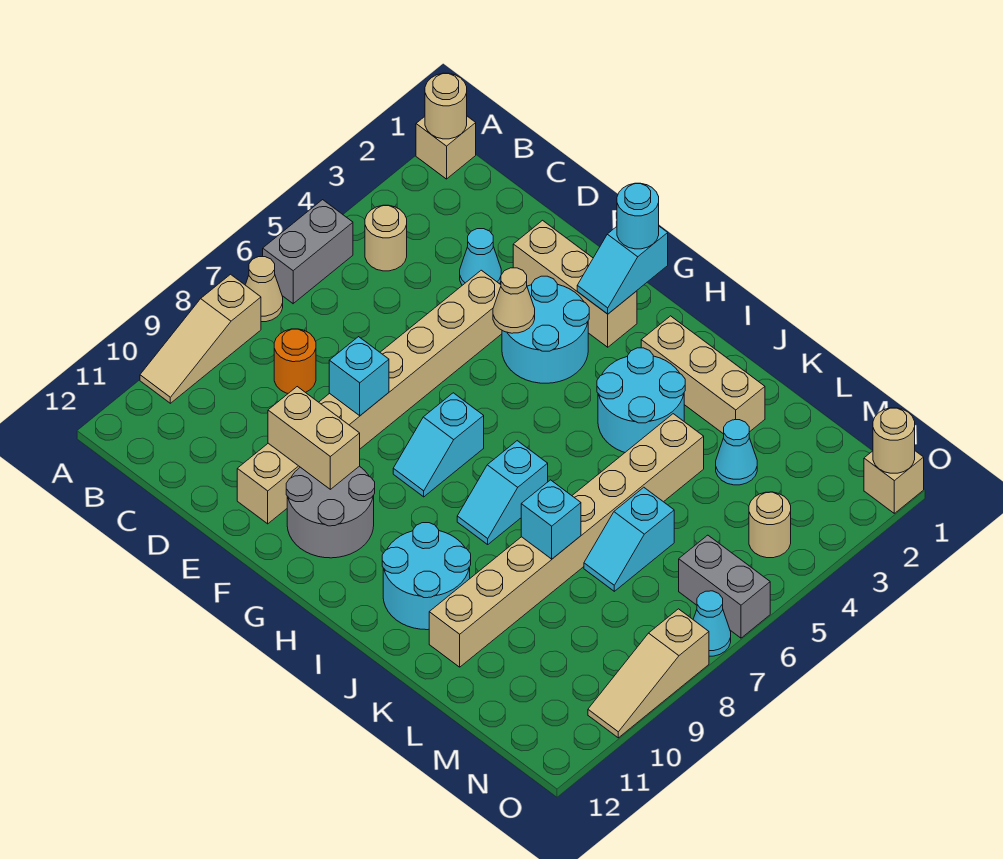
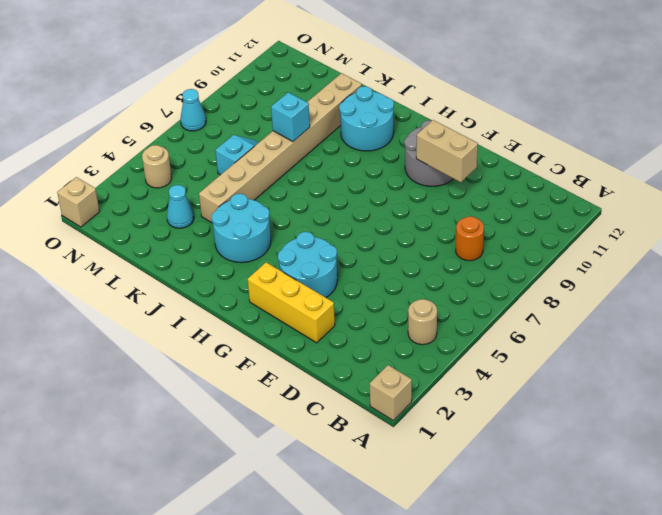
yellow brick E2:G2 level 1 -> tan brick E2:G2 level 1
none -> grey brick A5:A6 level 1
none -> tan cone A7 level 1
none -> tan slope A8:A10 level 1 top 8
none -> cyan cone D3 level 1

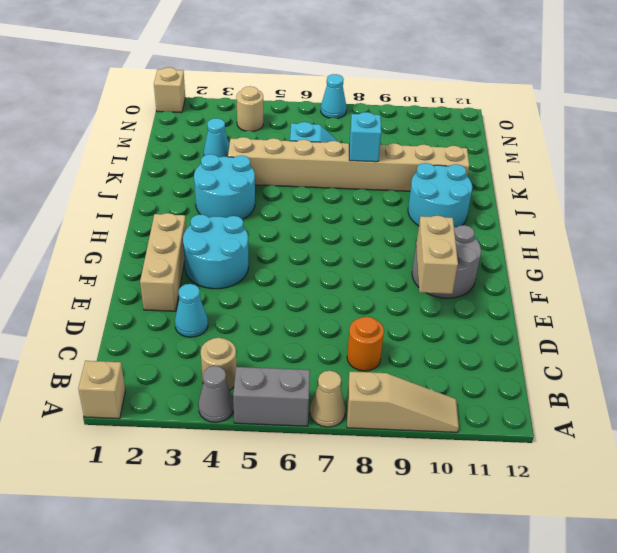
grey cone A4 level 1 -> none
none -> tan brick E4:E11 level 1
none -> cyan slope G7:G8 level 1 top 7
none -> tan brick I2:K2 level 1
none -> cyan slope I7:I8 level 1 top 7

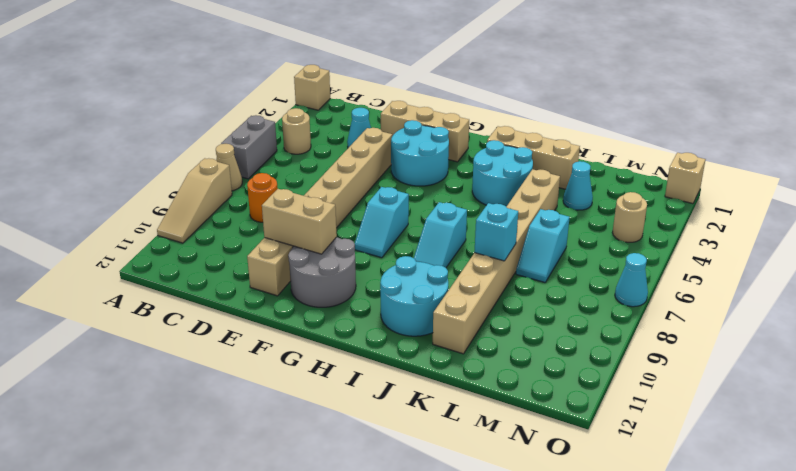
none -> grey brick N6:O6 level 1
none -> tan slope O8:O10 level 1 top 8
none -> tan round brick A1 level 2
none -> cyan brick E8 level 2

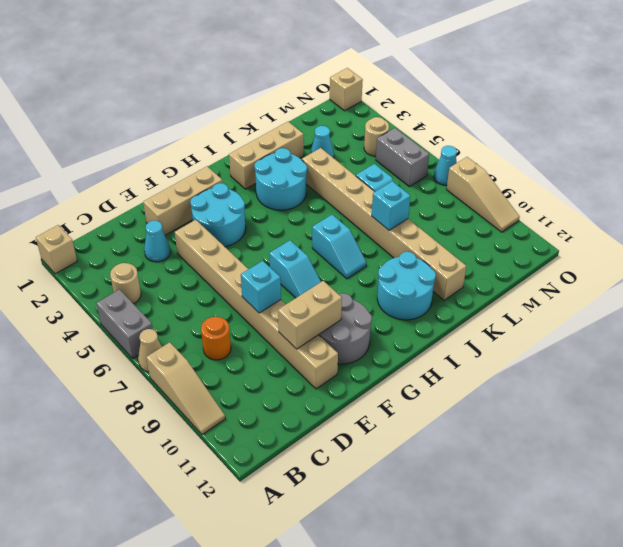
grey brick N5:N6 level 1 -> grey brick N6:O6 level 1
none -> tan round brick A1 level 2
none -> tan cone F4 level 2
none -> cyan slope G1:G2 level 2 top 1
none -> tan round brick O1 level 2

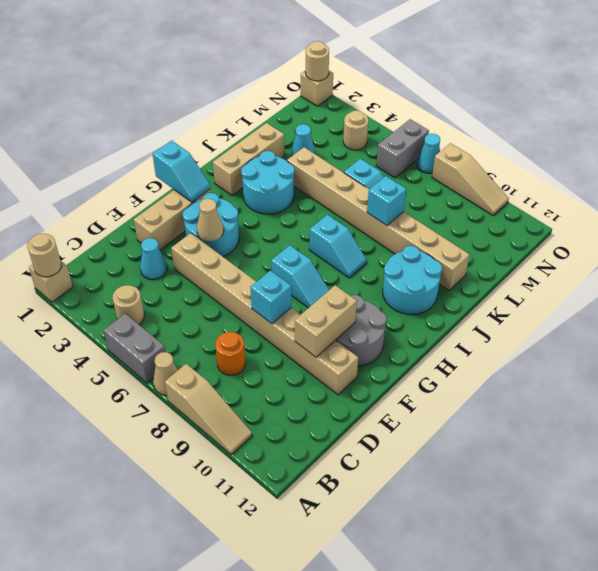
none -> cyan round brick G1 level 3

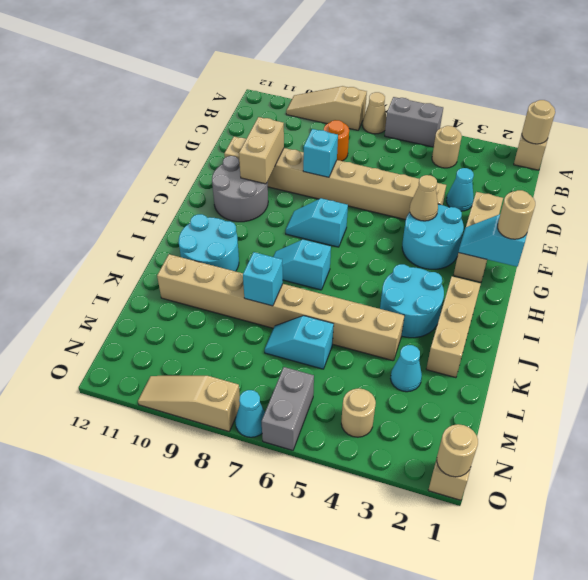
tan round brick G1 level 3 -> cyan round brick G1 level 3

